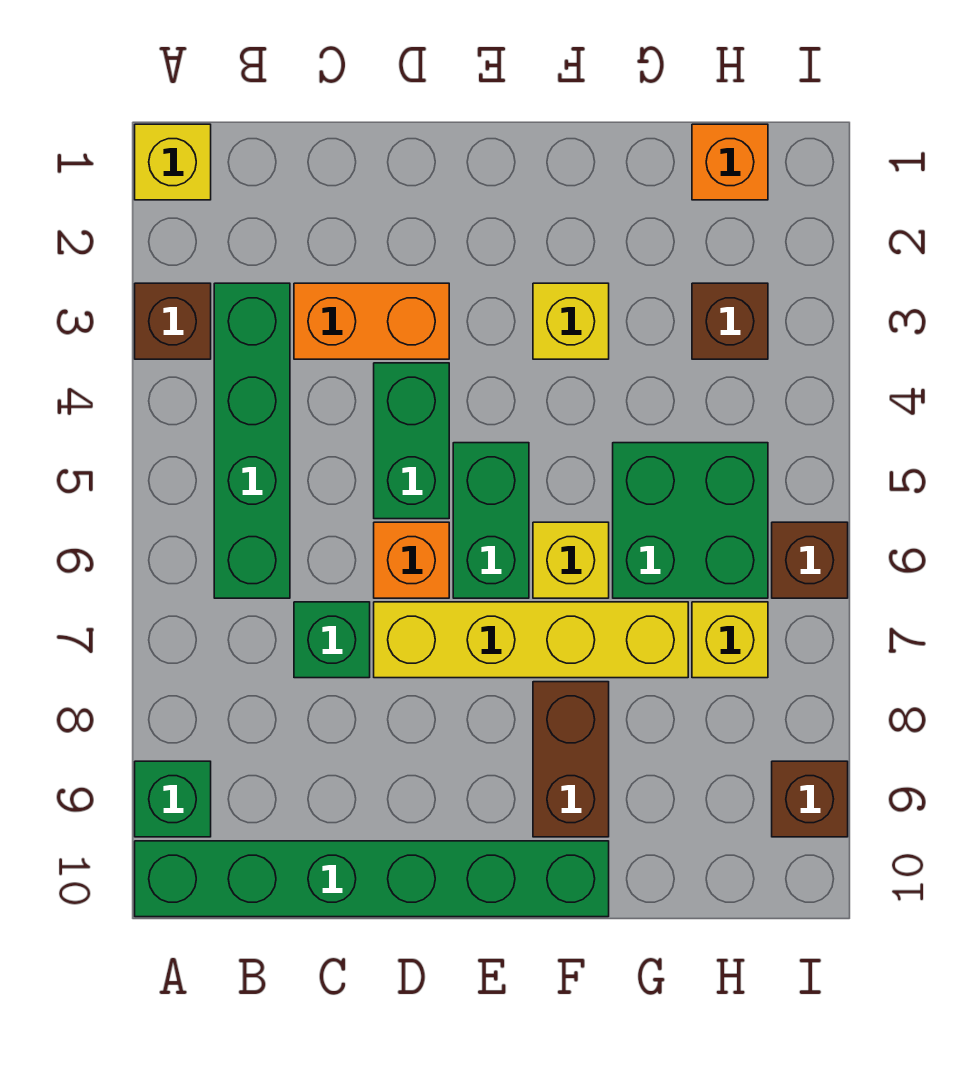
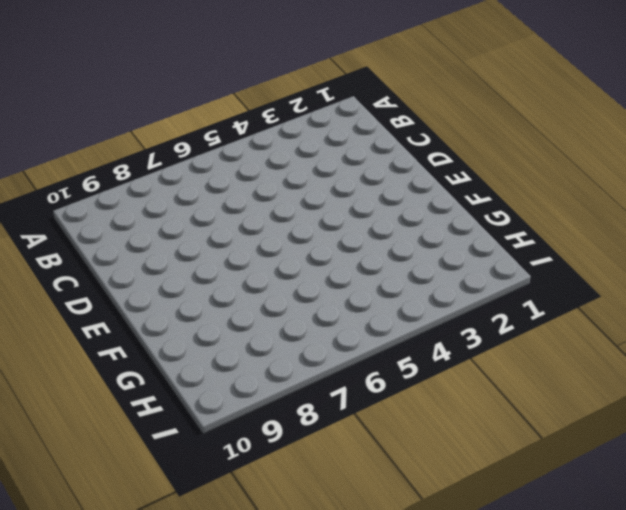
none -> yellow brick A1 level 1
none -> brown brick A3 level 1
none -> green brick A9 level 1

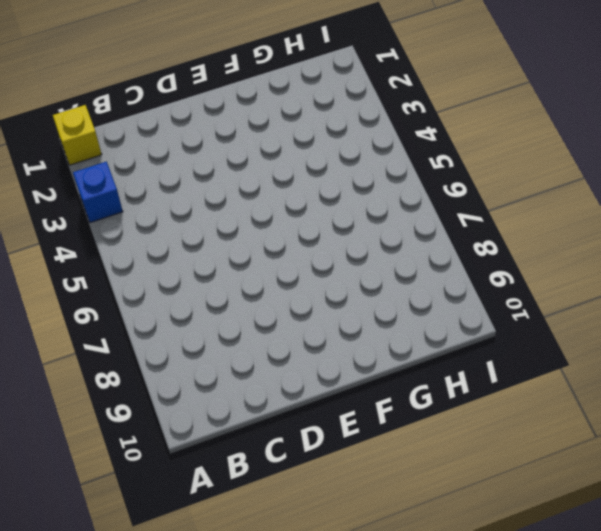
blue brick A3 level 1 -> brown brick A3 level 1
none -> green brick A9 level 1
none -> green brick A10:F10 level 1
none -> green brick B3:B6 level 1

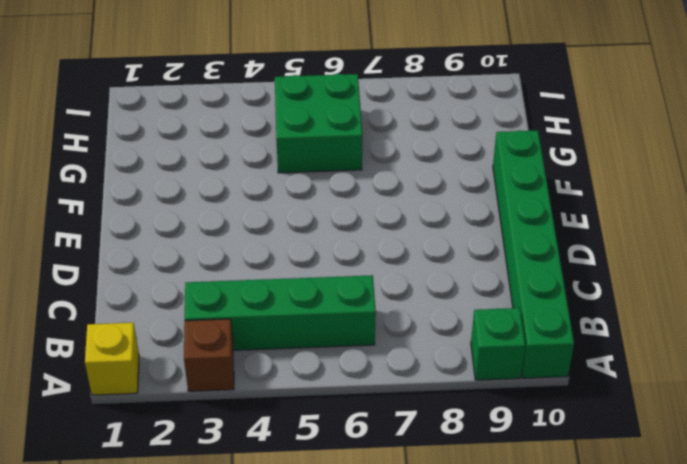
none -> orange brick C3:D3 level 1
none -> green brick C7 level 1
none -> green brick D4:D5 level 1

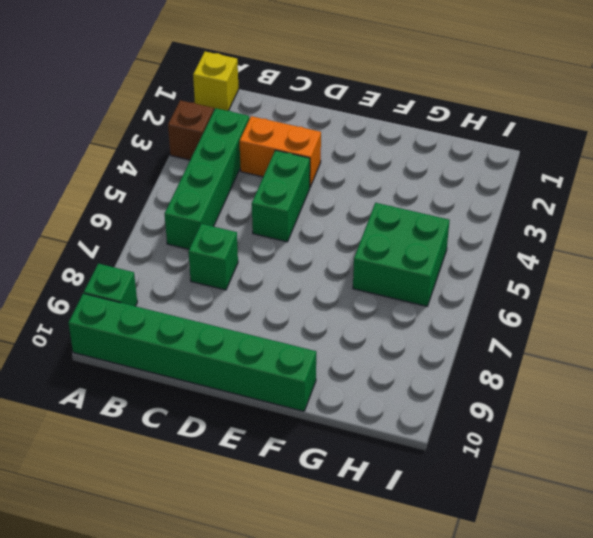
none -> orange brick D6 level 1
none -> yellow brick D7:G7 level 1
none -> green brick E5:E6 level 1

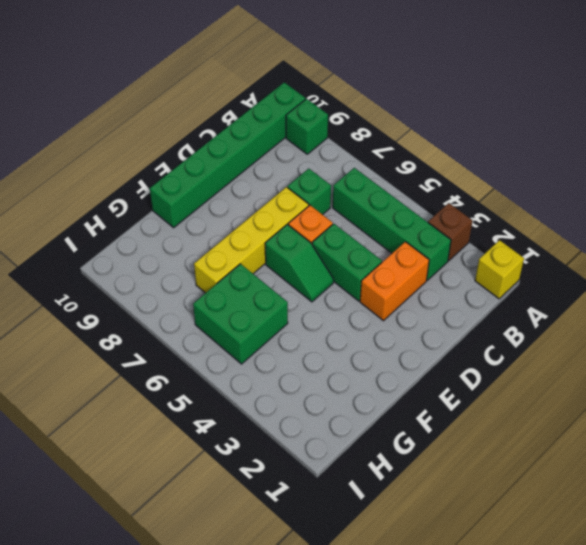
green slope E5:E6 level 1 top 6 -> green brick E5:E6 level 1
none -> yellow brick F3 level 1
none -> yellow brick F6 level 1
none -> brown brick F8:F9 level 1

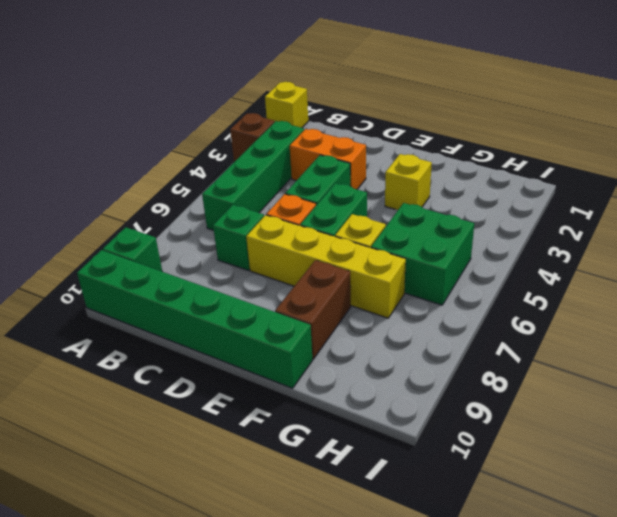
none -> orange brick H1 level 1
none -> brown brick H3 level 1
none -> yellow brick H7 level 1

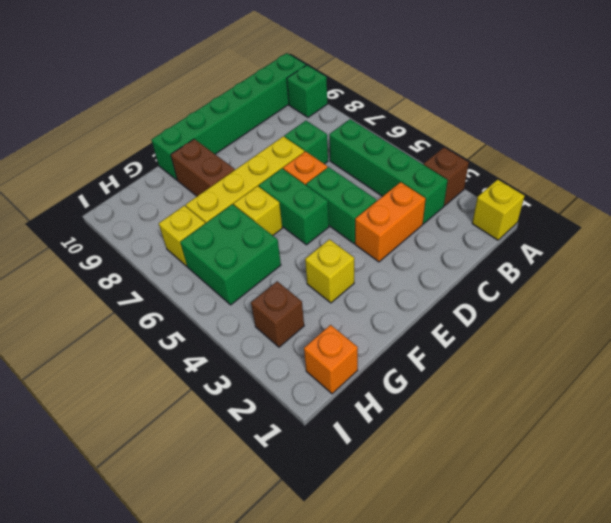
none -> brown brick I6 level 1
none -> brown brick I9 level 1

